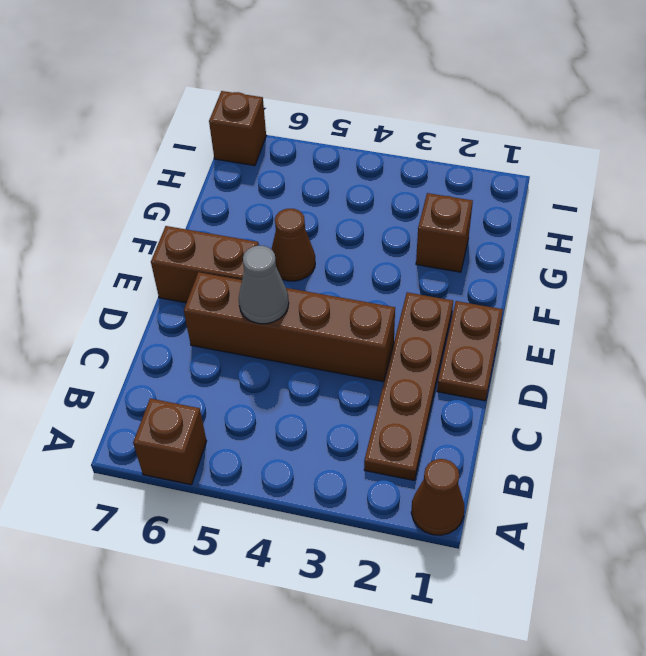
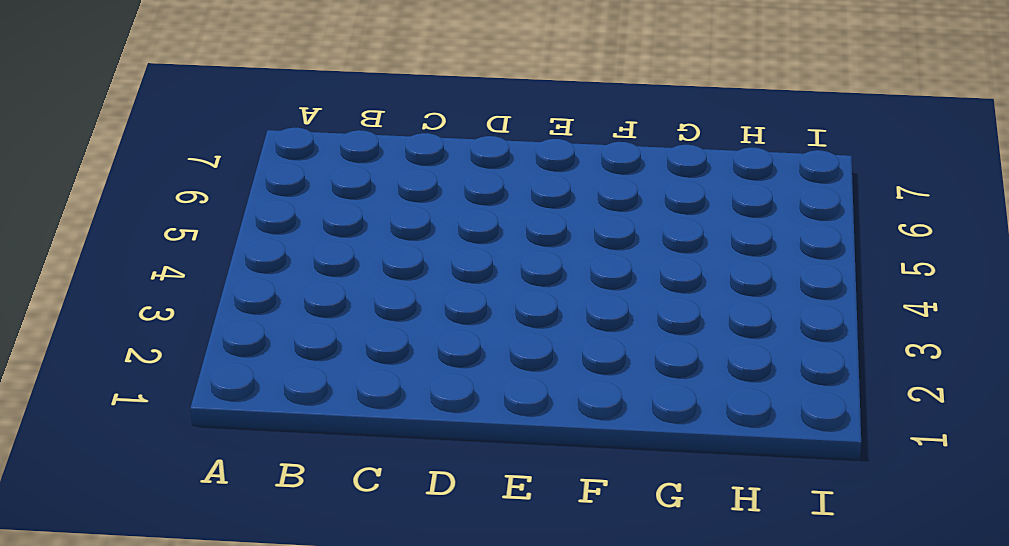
none -> brown cone A1 level 1
none -> brown brick A6 level 1

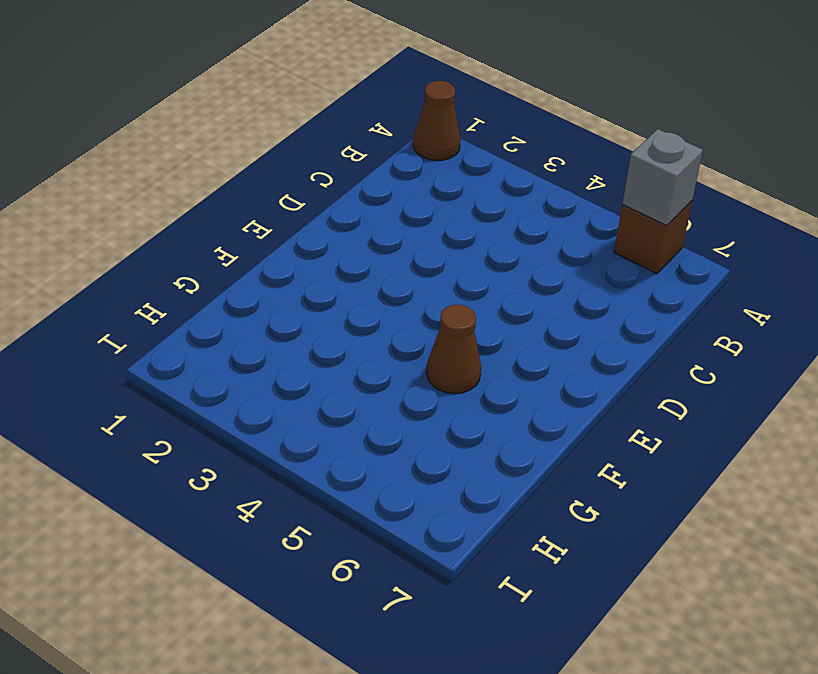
grey brick A6 level 2 -> none
none -> brown plate B2:E2 level 1
none -> brown plate D1:E1 level 1

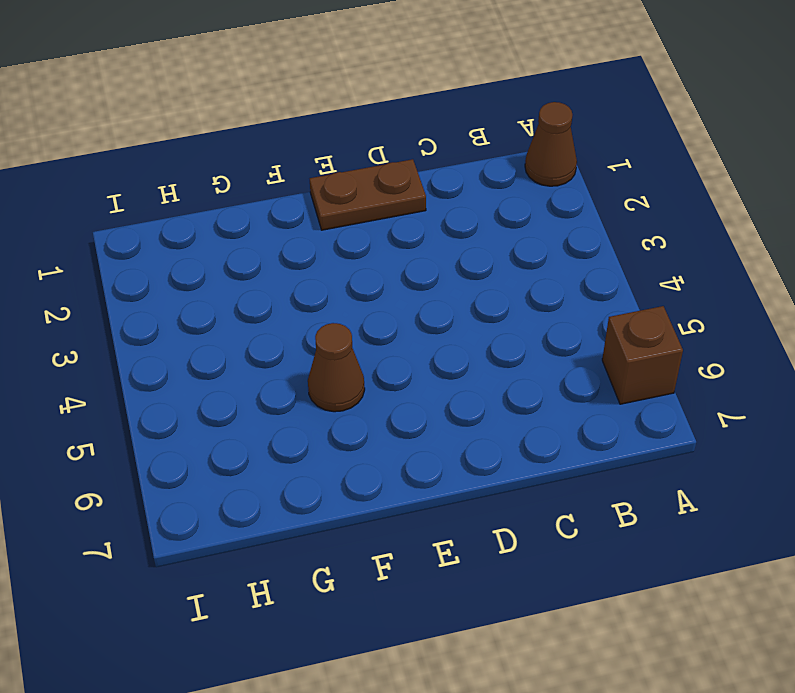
none -> brown plate B2:E2 level 1
none -> brown brick D3:D6 level 1

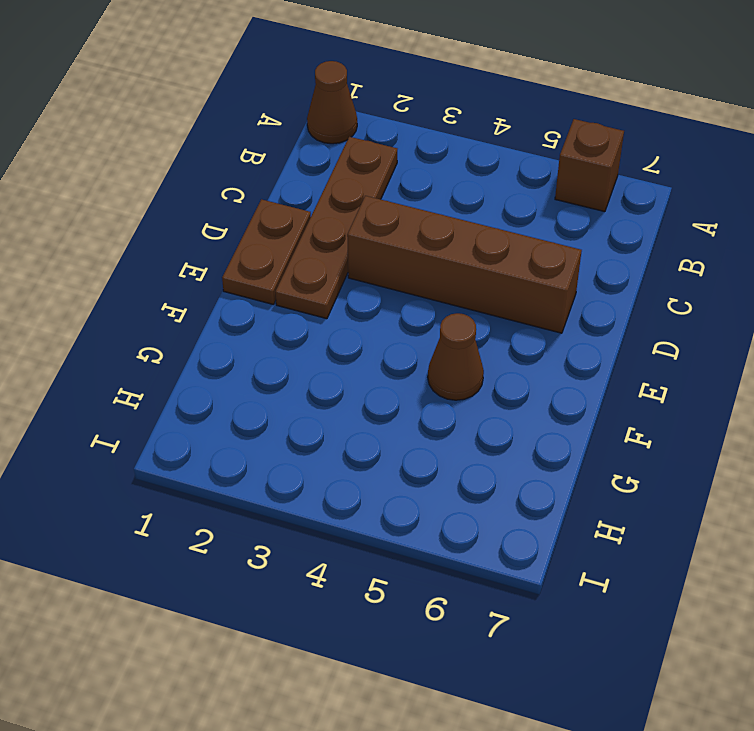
none -> brown brick E6:E7 level 1
none -> brown brick G2 level 1

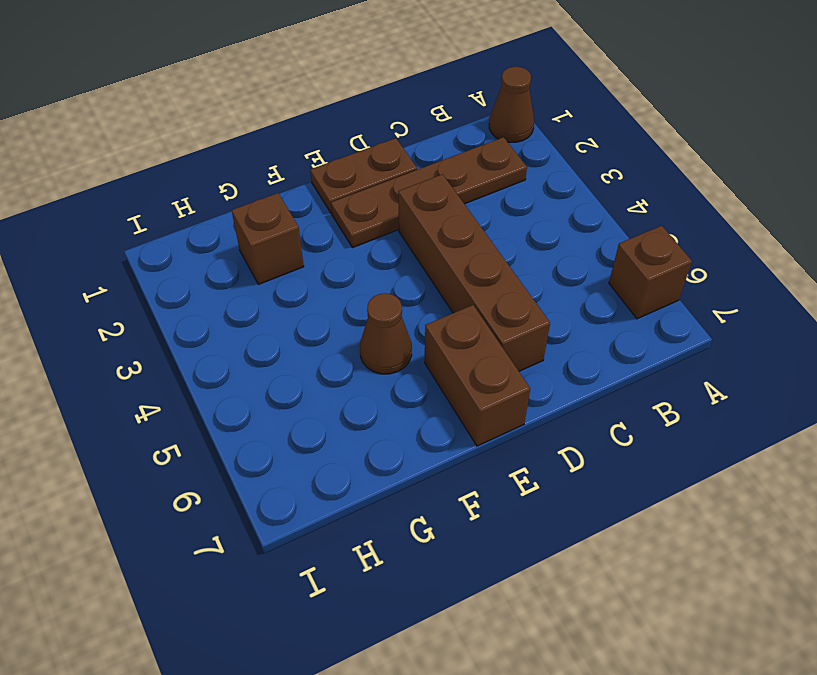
none -> brown brick I7 level 1
none -> grey cone D5 level 2

